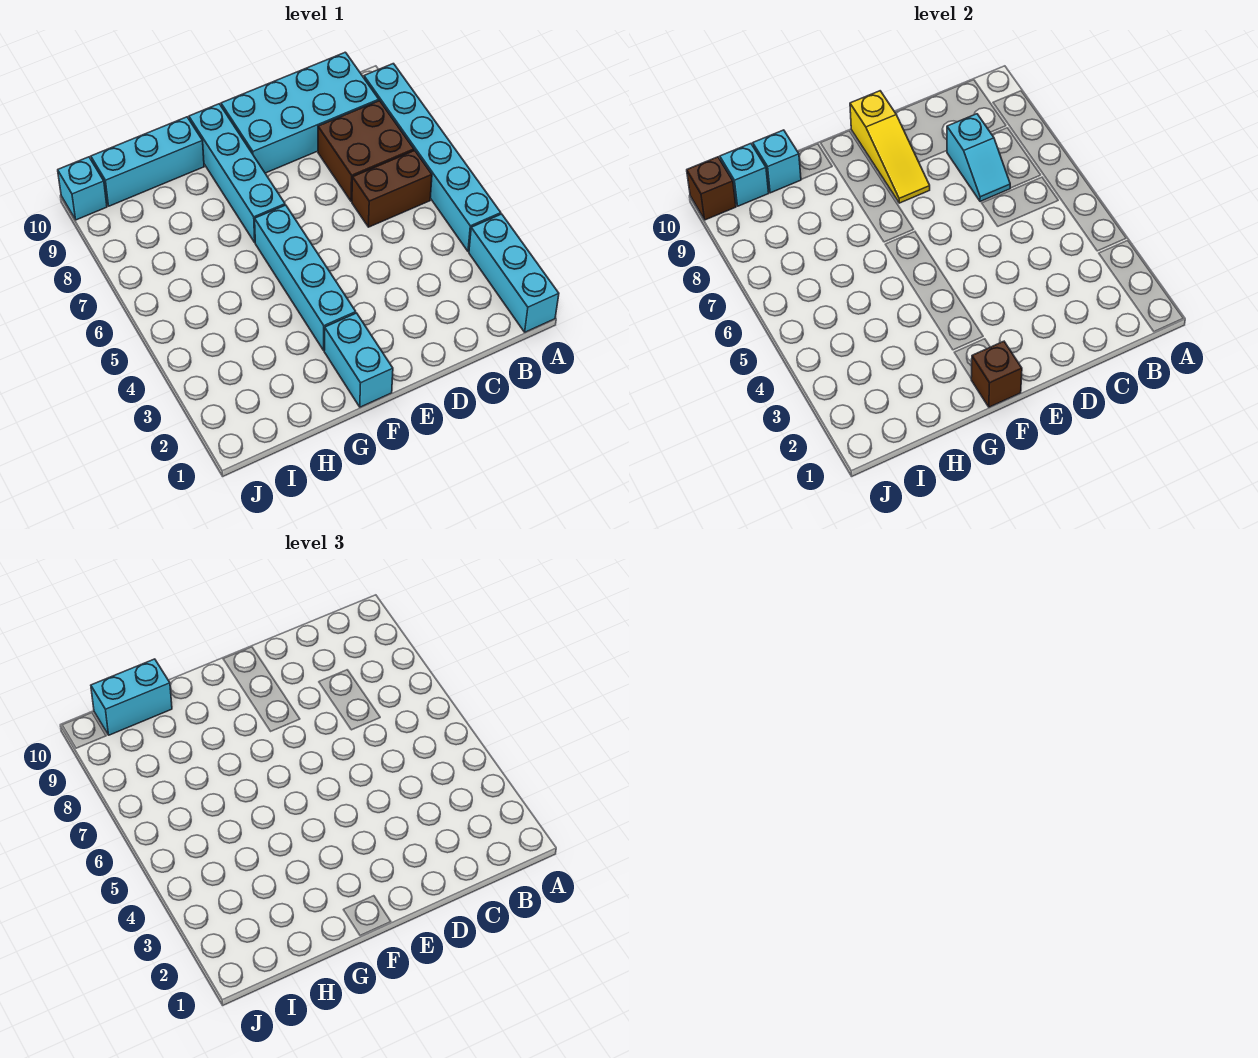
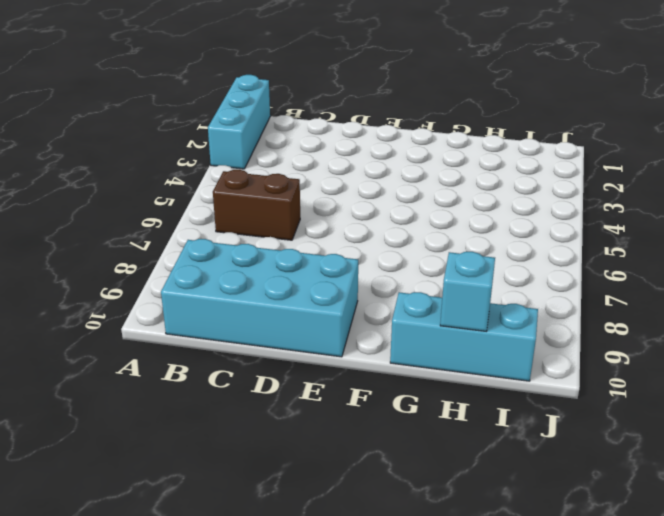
none -> cyan brick A4:A9 level 1
none -> brown brick B7:C8 level 1
none -> cyan brick F1:F2 level 1

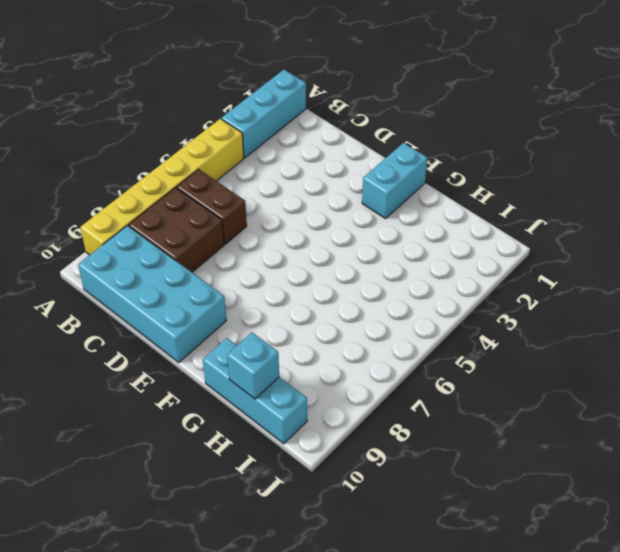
yellow brick A4:A9 level 1 -> cyan brick A4:A9 level 1
none -> cyan brick F3:F6 level 1
none -> cyan brick F7:F10 level 1
none -> cyan brick J10 level 1

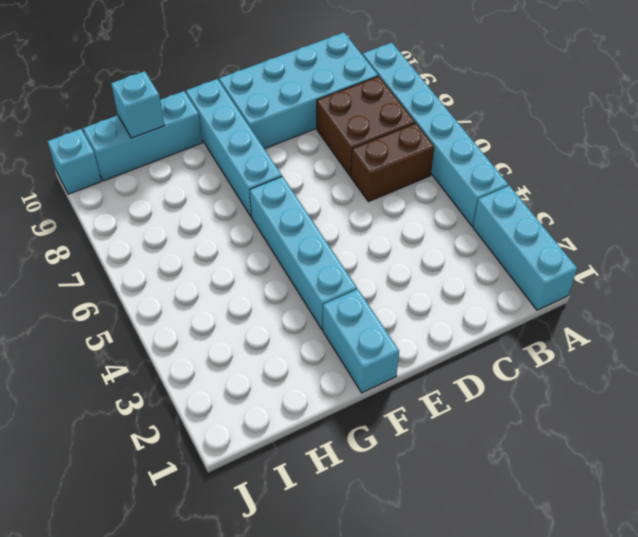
none -> cyan slope C7:C8 level 2 top 8
none -> yellow slope E8:E10 level 2 top 10
none -> brown brick F1 level 2

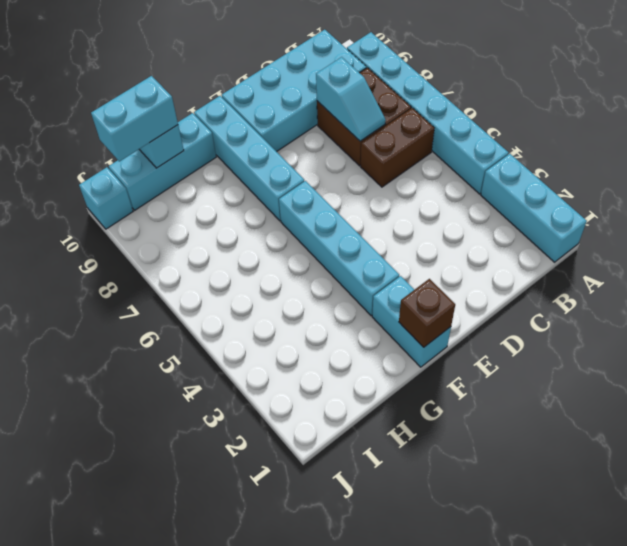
none -> yellow slope E8:E10 level 2 top 10
none -> cyan brick I10 level 2
none -> brown brick J10 level 2

